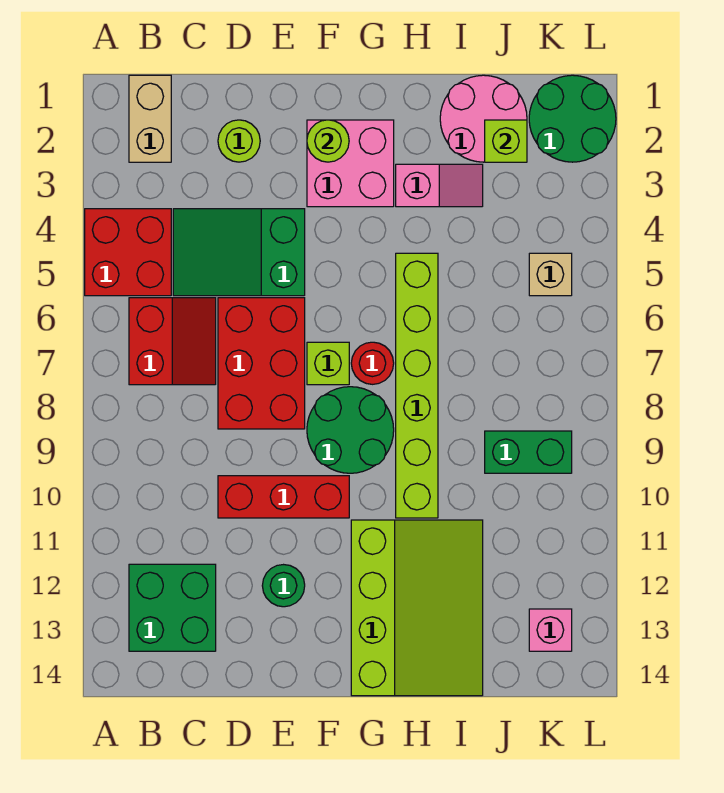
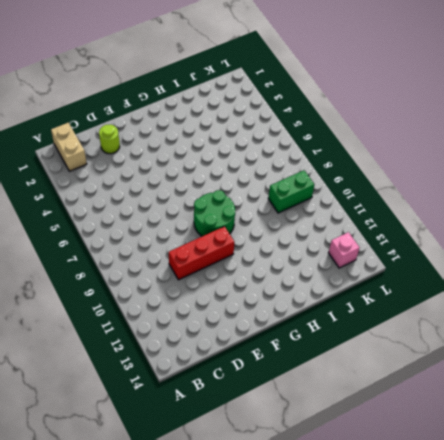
none -> red brick A4:B5 level 1
none -> red slope B6:C7 level 1 top B
none -> green brick B12:C13 level 1

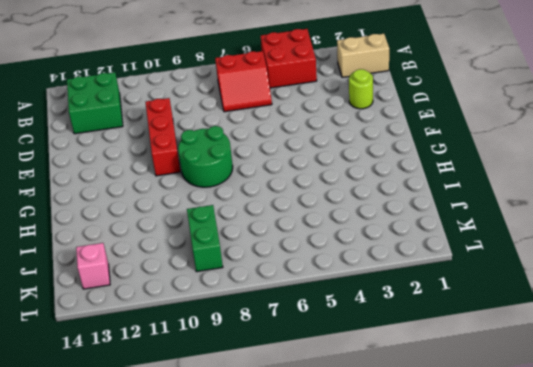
none -> green slope C4:E5 level 1 top E
none -> red brick D6:E8 level 1
none -> green round brick E12 level 1

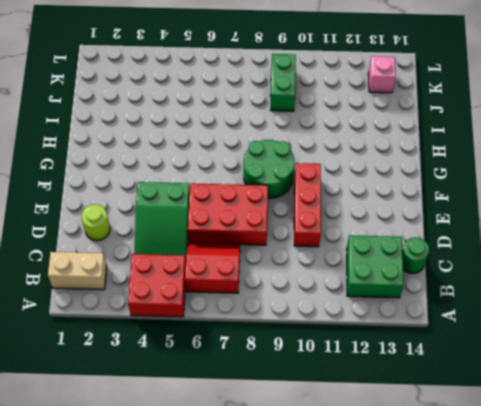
green round brick C14 level 1 -> green round brick E12 level 1
none -> pink brick F2:G3 level 1
none -> lime brick F7 level 1
none -> red round brick G7 level 1

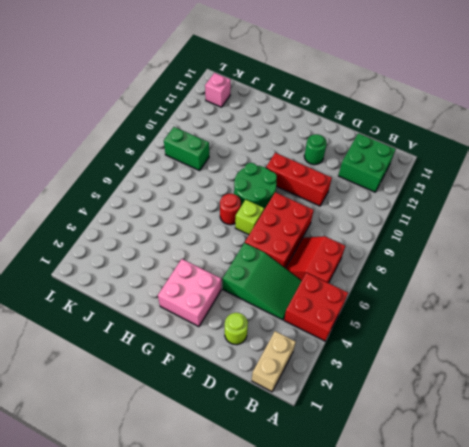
none -> lime slope G11:I14 level 1 top G
none -> pink slope H3:I3 level 1 top H
none -> lime brick H5:H10 level 1

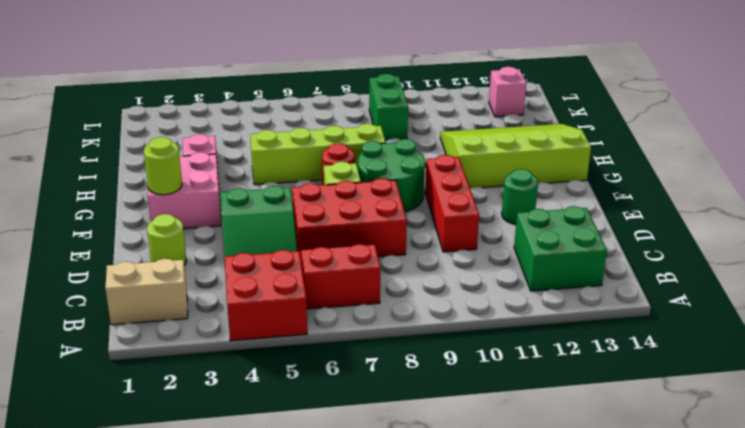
lime brick H5:H8 level 1 -> lime brick H5:H10 level 1
none -> pink round brick I1:J2 level 1
none -> green round brick K1:L2 level 1
none -> tan brick K5 level 1

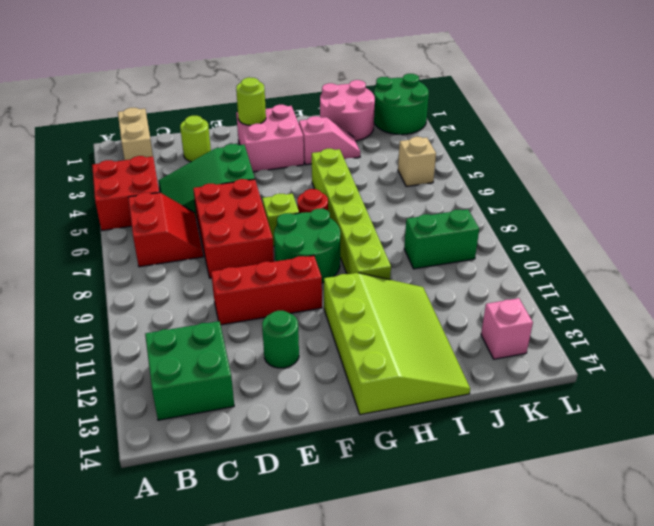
none -> lime brick J2 level 2

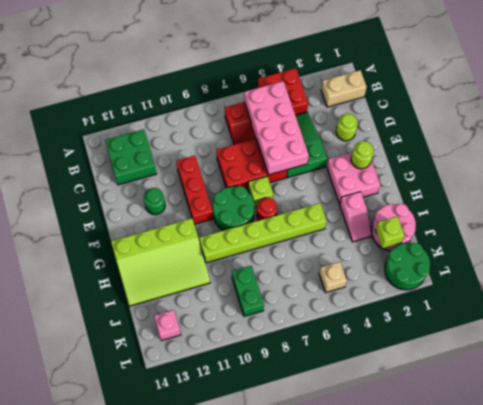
pink brick B5:E6 level 2 -> none

